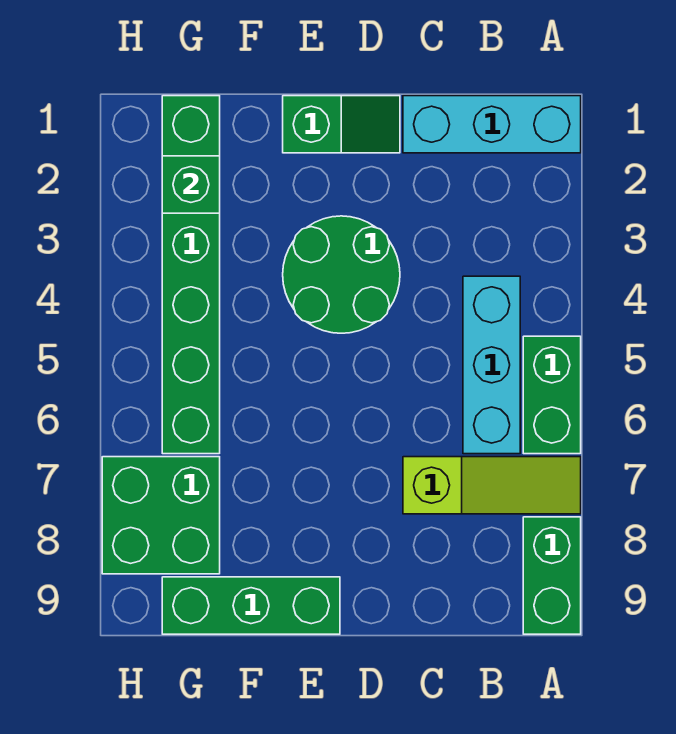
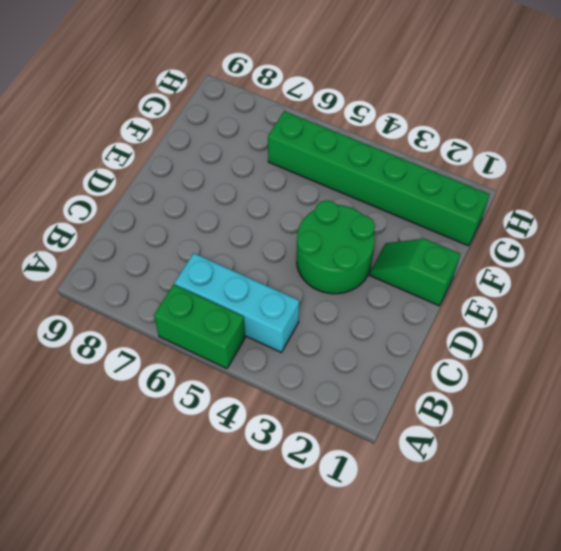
green slope E1:E2 level 1 top 1 -> green slope D1:E1 level 1 top E
none -> cyan brick A1:C1 level 1
none -> lime slope A7:C7 level 1 top C

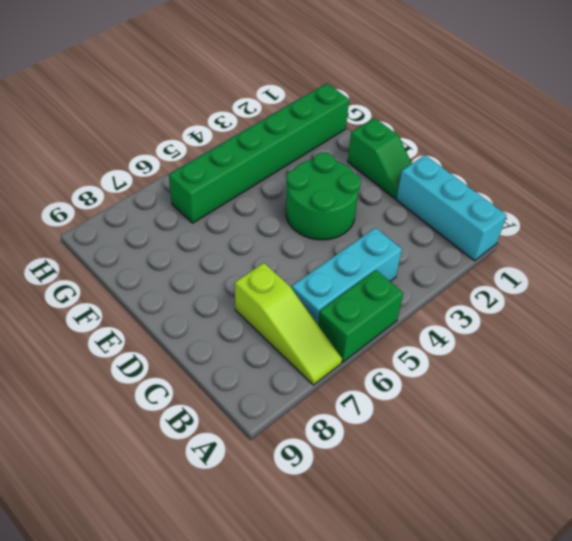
none -> green brick A8:A9 level 1
none -> green brick E9:G9 level 1

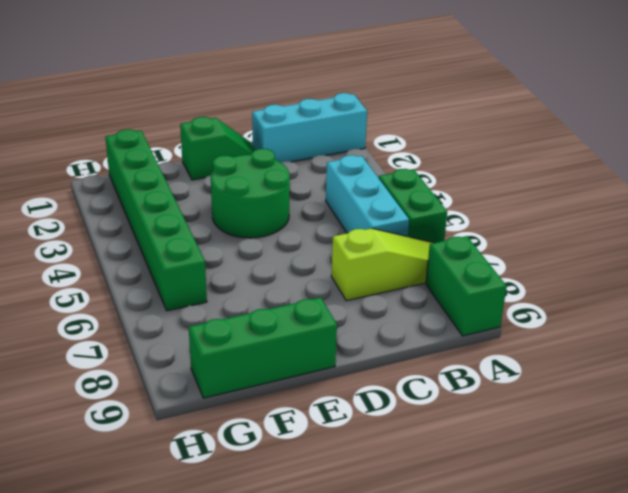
none -> green brick G7:H8 level 1
none -> green brick G2 level 2

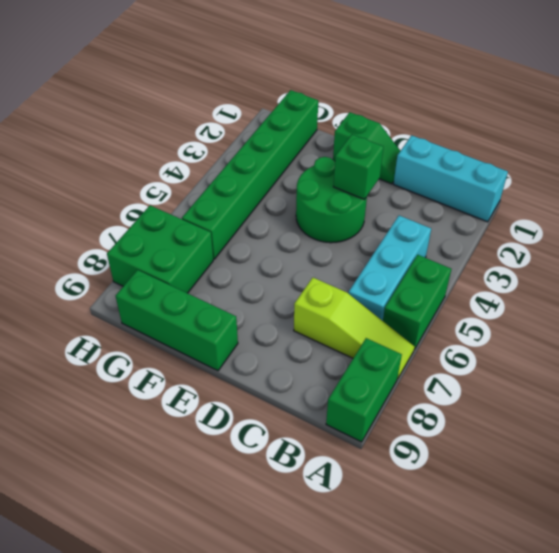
green brick D3 level 2 -> green brick G2 level 2

